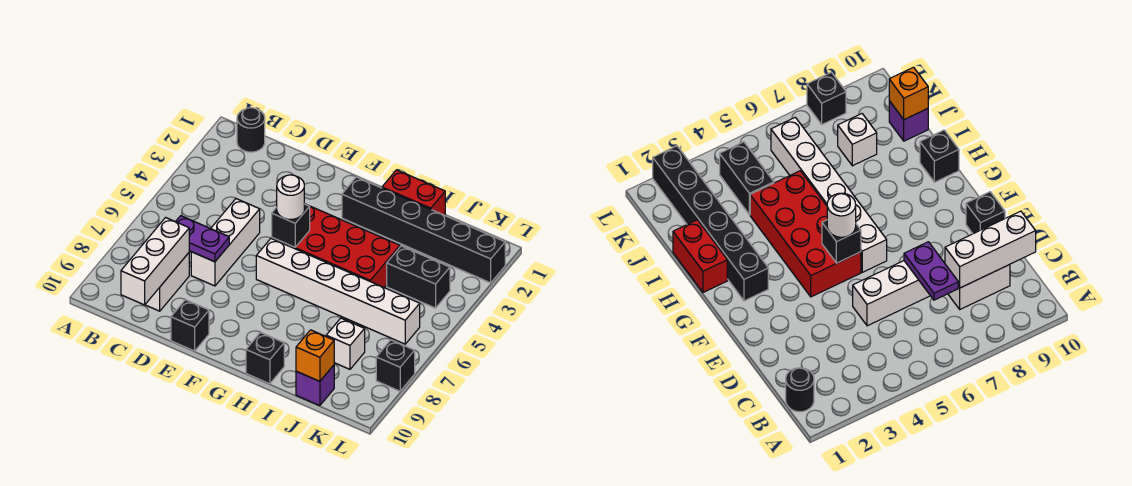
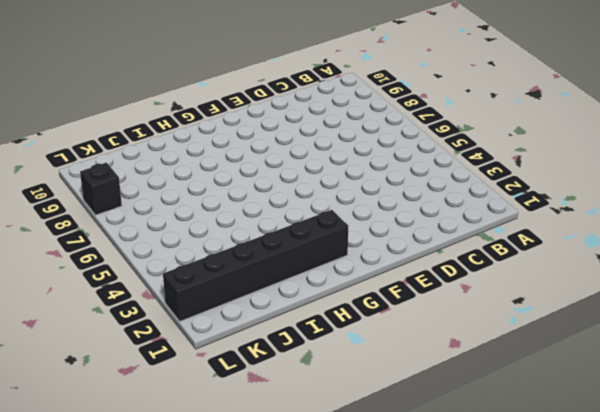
none -> black round brick B1 level 1
none -> white brick C8:C9 level 1
none -> white brick D5:D7 level 1

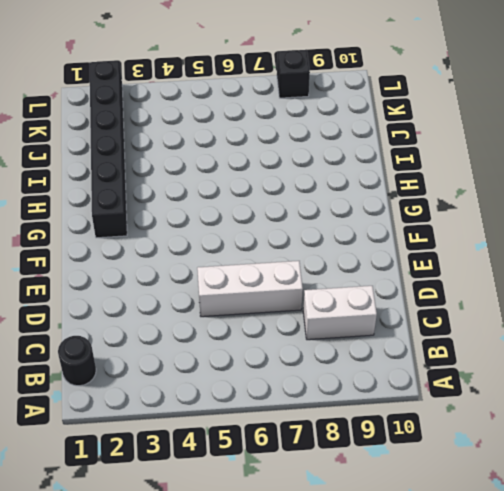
none -> black brick E10 level 1
none -> red brick F4:I5 level 1
none -> white brick F6:K6 level 1

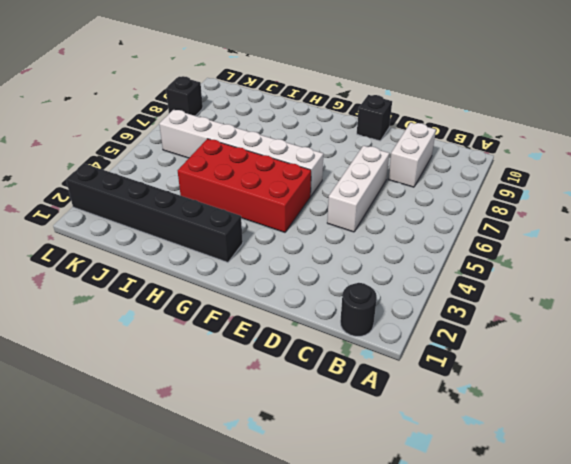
none -> red brick H1:I1 level 1
none -> black brick H10 level 1
none -> black brick J4:K4 level 1

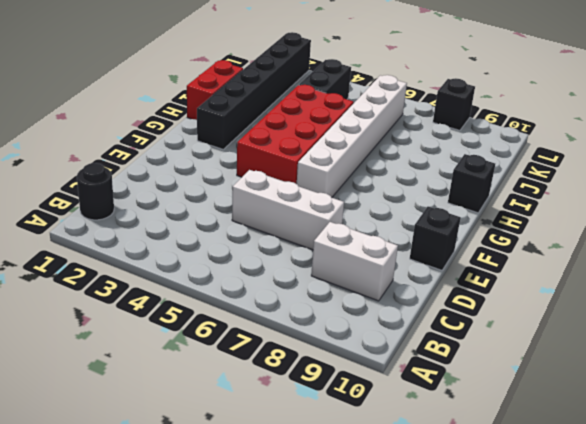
none -> white brick J8 level 1
none -> purple brick J10 level 1
none -> purple plate C7:D7 level 2

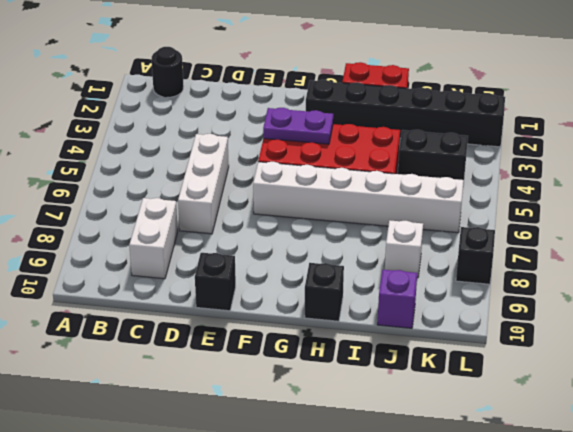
purple plate F4:G4 level 2 -> purple plate C7:D7 level 2
none -> white brick C8:C10 level 2
none -> black brick F5 level 2
none -> orange brick J10 level 2

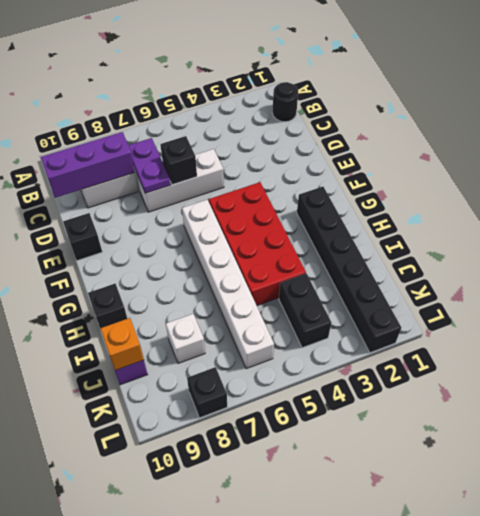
purple brick C8:C10 level 2 -> white brick C8:C10 level 2
black brick D6 level 2 -> black brick F5 level 2
none -> red brick H1:I1 level 1
none -> white round brick F5 level 3

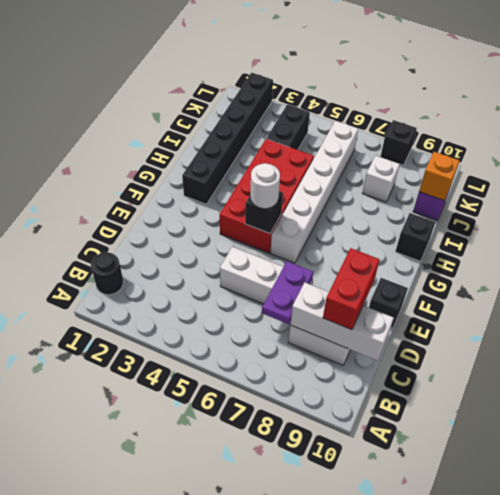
red brick C9:D9 level 3 -> red brick H1:I1 level 1

